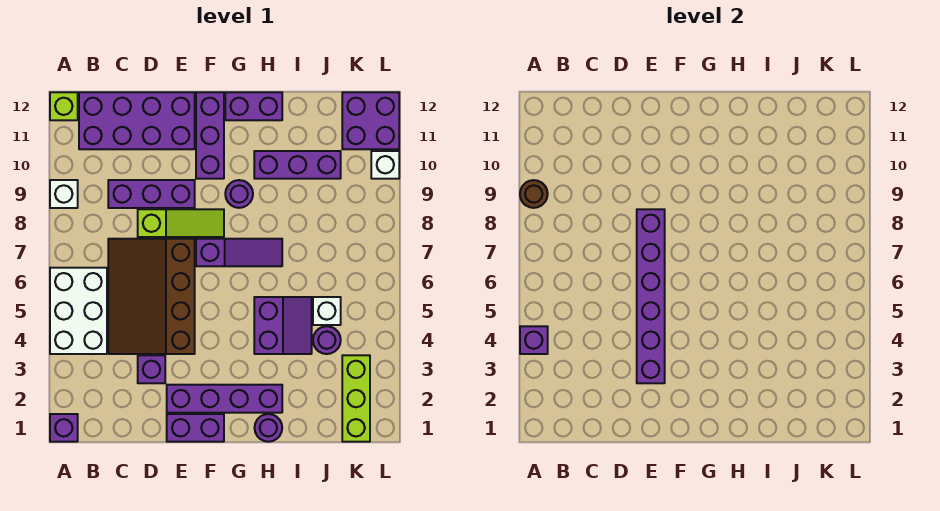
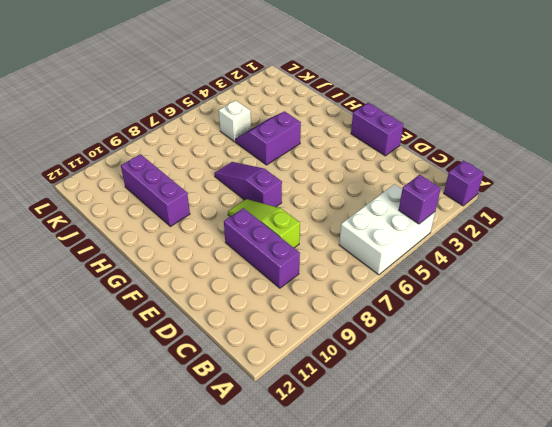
none -> white brick A9 level 1
none -> lime brick A12 level 1
none -> purple brick B11:E12 level 1

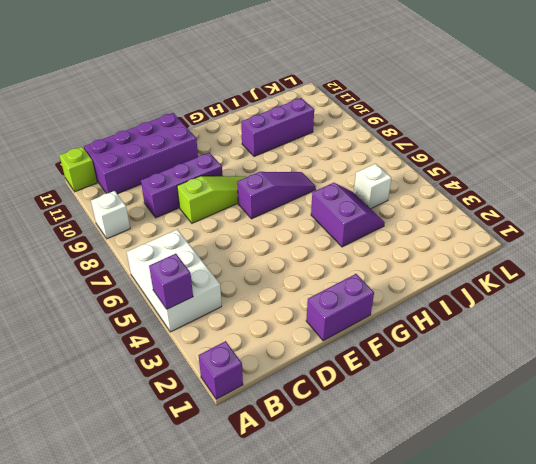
none -> brown slope C4:E7 level 1 top E
none -> purple brick D3 level 1
none -> purple brick E2:H2 level 1

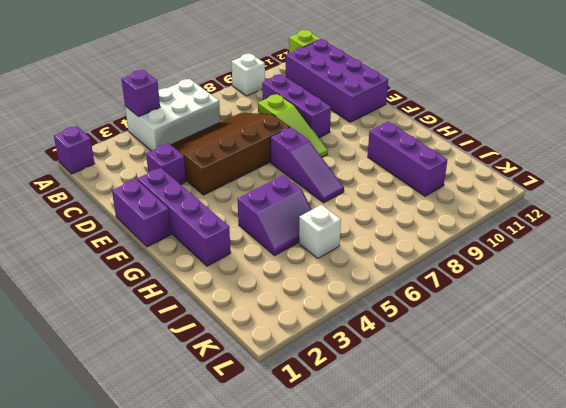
none -> purple brick F10:F12 level 1
none -> purple round brick G9 level 1
none -> purple brick G12:H12 level 1

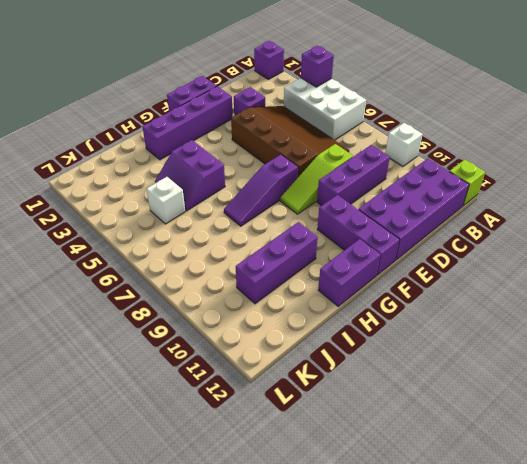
none -> purple round brick G9 level 1
none -> purple round brick H1 level 1
none -> purple round brick J4 level 1

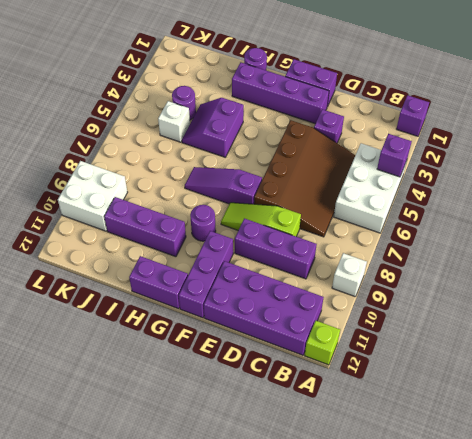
white brick K9:L10 level 1 -> white brick L10 level 1
none -> lime brick K1:K3 level 1
none -> purple brick K11:L12 level 1
none -> brown round brick A9 level 2

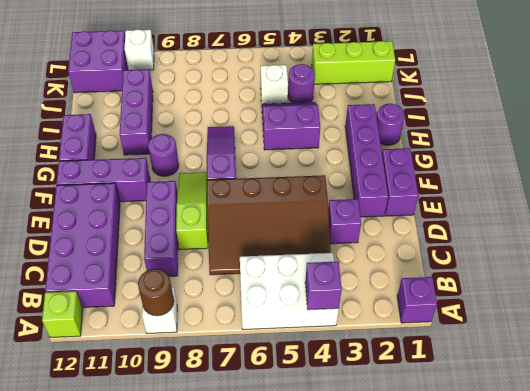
none -> purple brick E3:E8 level 2

